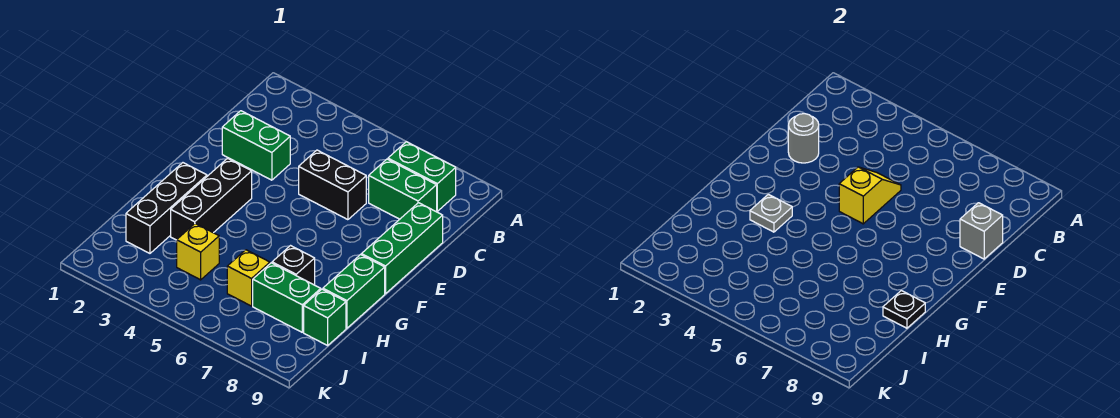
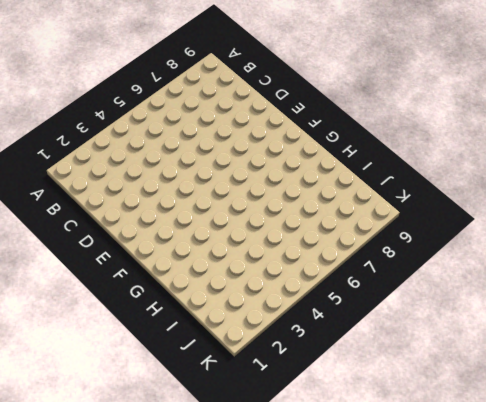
none -> green brick B7:B8 level 1
none -> green brick C7:C8 level 1
none -> green brick D2:D3 level 1

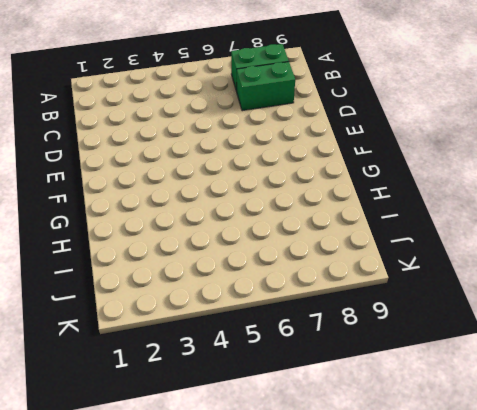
none -> green brick D2:D3 level 1
none -> black brick D5:D6 level 1
none -> green brick D9:F9 level 1

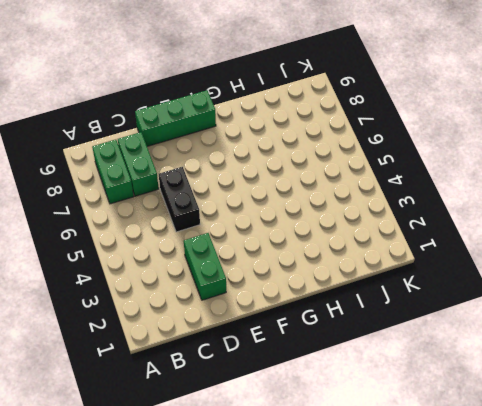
none -> black brick F3:H3 level 1
none -> black brick G2:I2 level 1
none -> green brick G9:H9 level 1

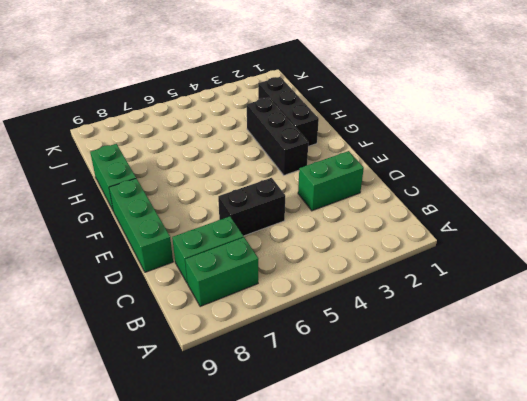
none -> black brick H7 level 1
none -> yellow brick I4 level 1
none -> yellow brick I6 level 1

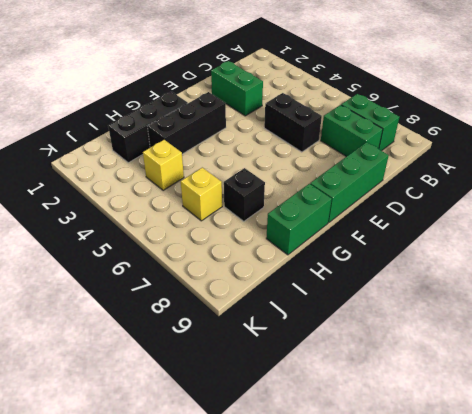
none -> green brick I7:I8 level 1
none -> green brick I9 level 1
none -> grey round brick D2 level 2

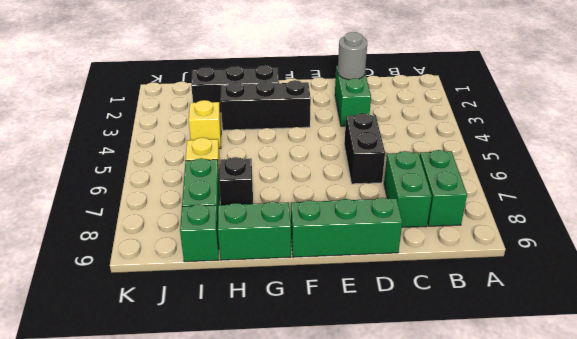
none -> yellow slope D5:E5 level 2 top E
none -> grey brick D9 level 2
none -> grey plate G3 level 2

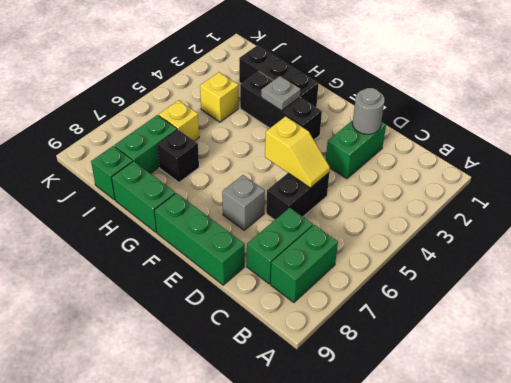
grey brick E7 level 1 -> grey brick D9 level 2
none -> black plate H9 level 2

